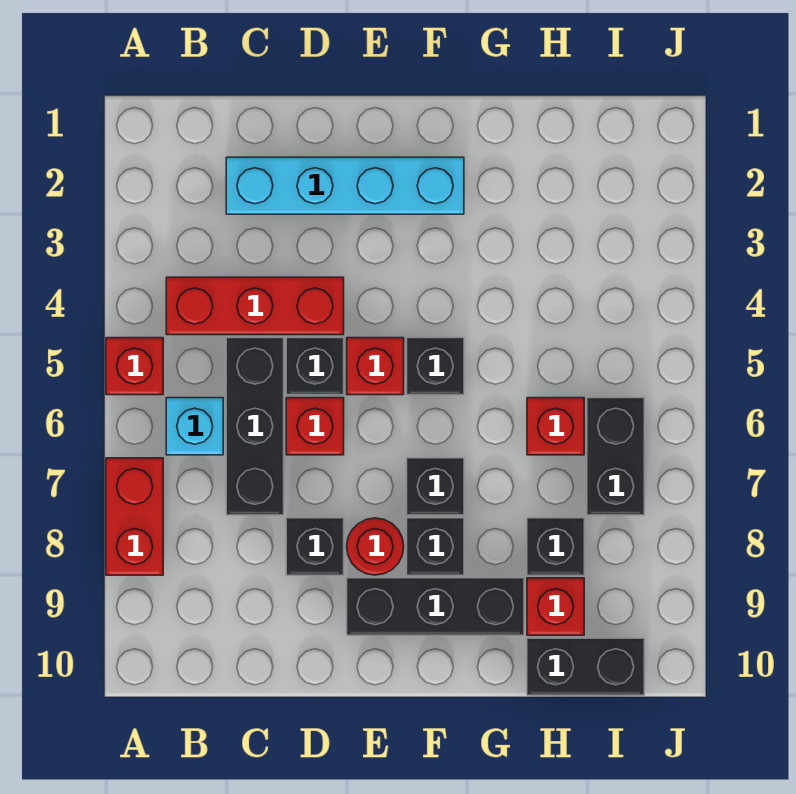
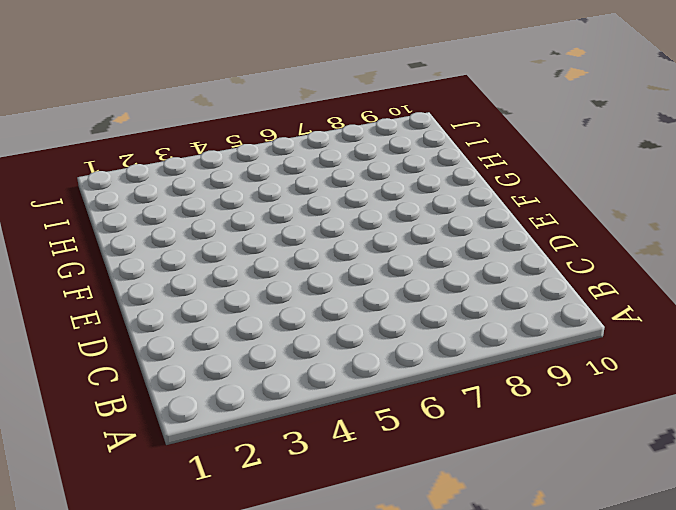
none -> red brick A5 level 1
none -> red brick A7:A8 level 1
none -> red brick B4:D4 level 1

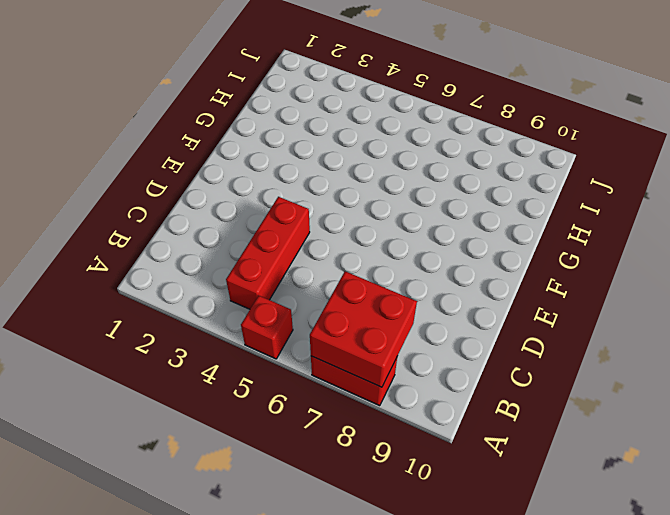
red brick A7:B8 level 2 -> none
none -> cyan brick B6 level 1
none -> cyan brick C2:F2 level 1
none -> black brick C5:C7 level 1

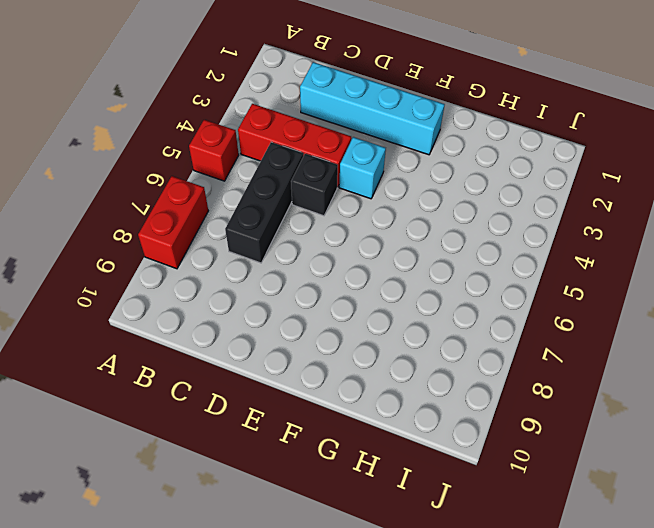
cyan brick E4 level 1 -> cyan brick B6 level 1
none -> red brick D6 level 1
none -> black brick D8 level 1
none -> red brick E5 level 1

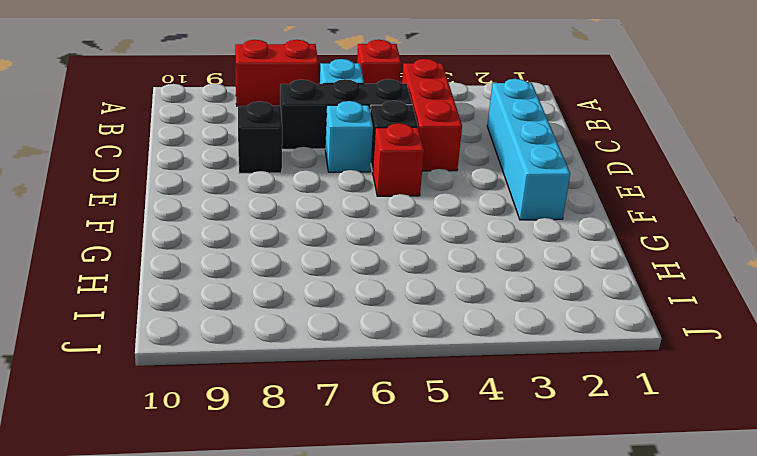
cyan brick D6 level 1 -> red brick D6 level 1
none -> red round brick E8 level 1
none -> black brick E9:G9 level 1
none -> black brick F5 level 1

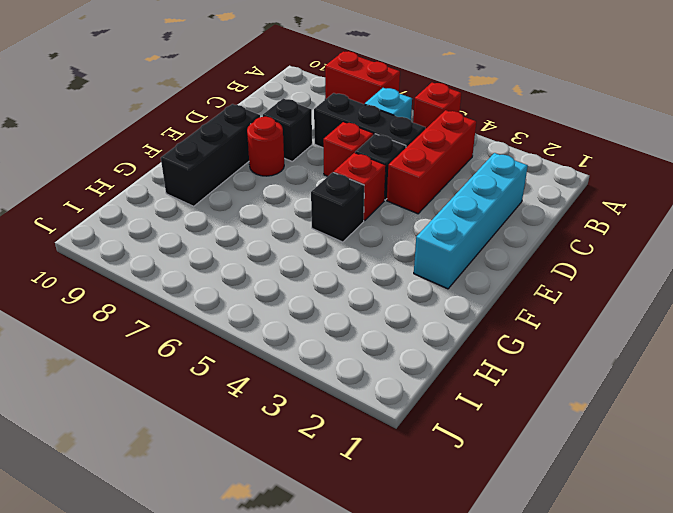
none -> black brick F7 level 1
none -> black brick F8 level 1
none -> red brick H6 level 1

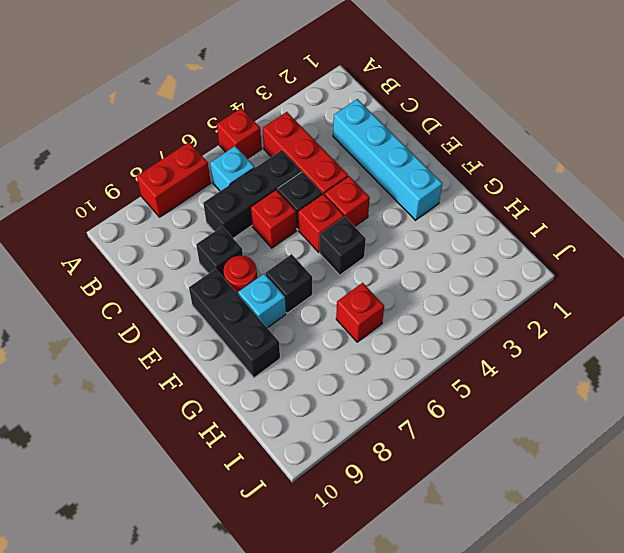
red brick E4 level 1 -> red brick H9 level 1
cyan brick F8 level 1 -> black brick F8 level 1
none -> black brick H8 level 1
none -> black brick H10:I10 level 1
none -> black brick I6:I7 level 1

